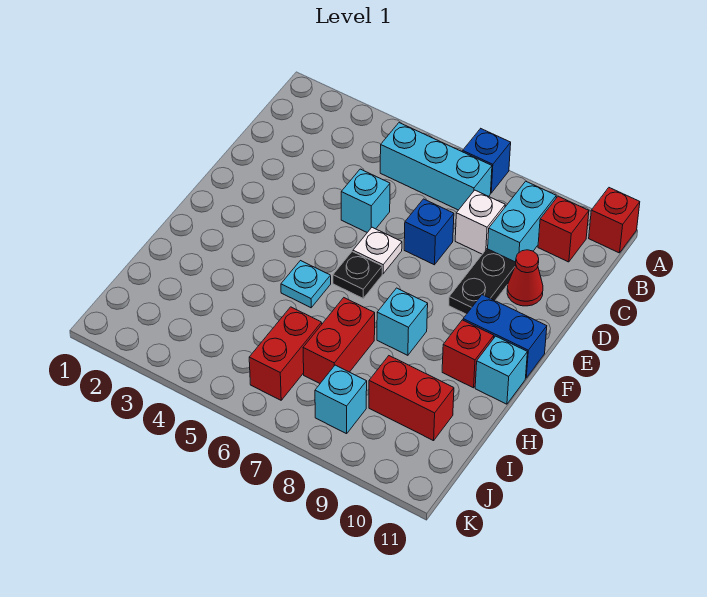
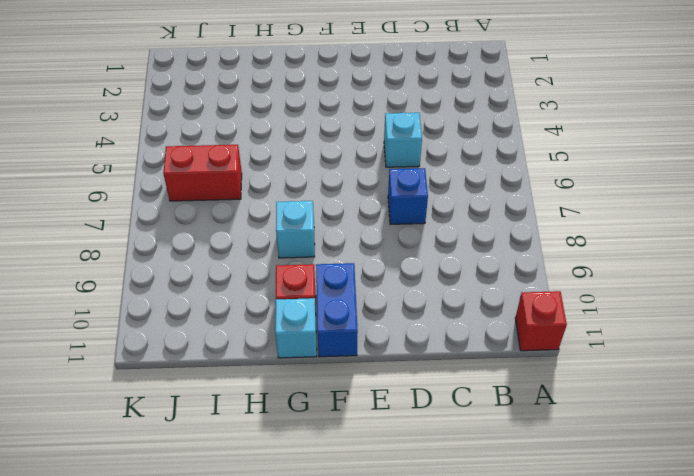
none -> blue brick A7 level 1
none -> cyan brick B5:B7 level 1
none -> cyan brick B9:C9 level 1

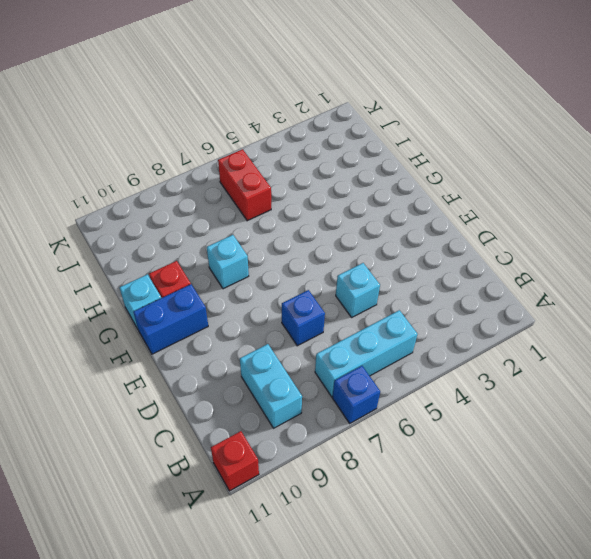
none -> red brick B10 level 1
none -> white brick C8 level 1
none -> black plate D9:E9 level 1

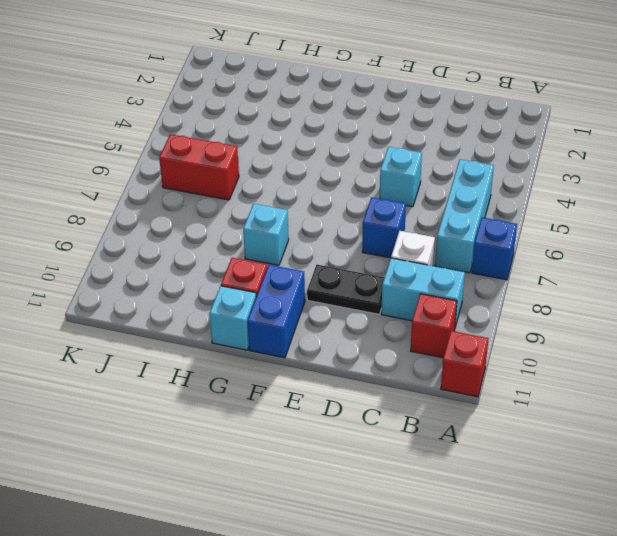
none -> red cone D10 level 1
none -> white plate E6 level 1
none -> black plate F6 level 1

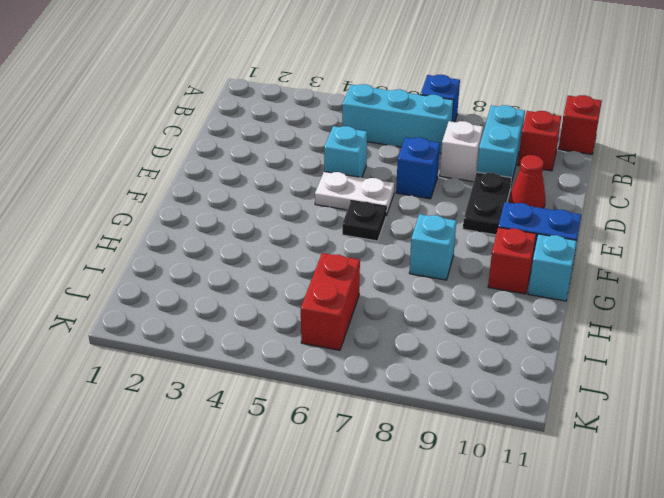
white plate E5:E6 level 1 -> white plate E6 level 1
none -> cyan plate G5 level 1
none -> red brick H7:I7 level 1
none -> red brick I9:I10 level 1

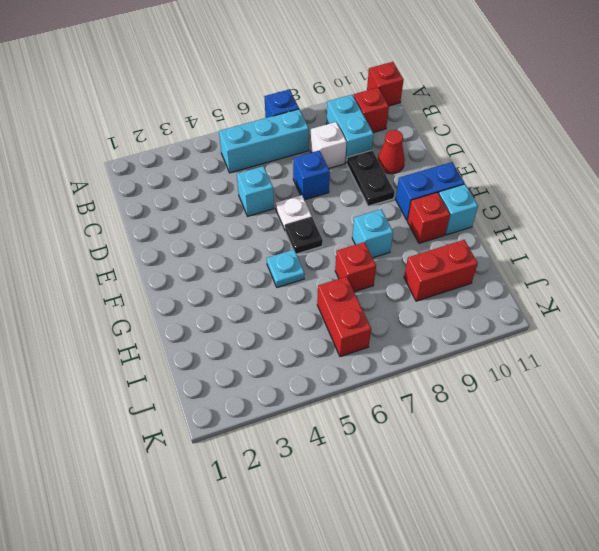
red brick H7 level 1 -> red brick H7:I7 level 1
none -> cyan brick J8 level 1

